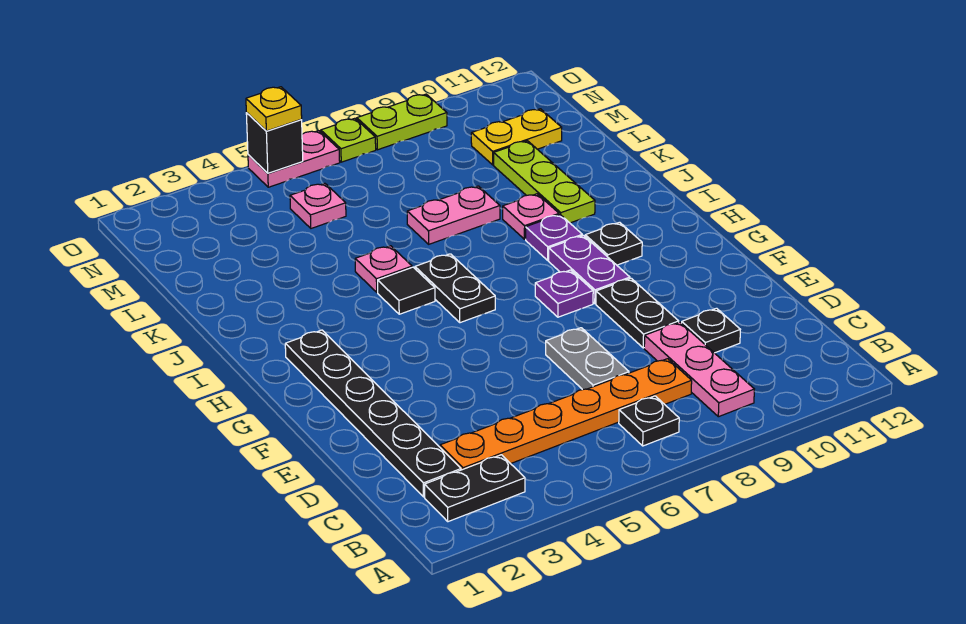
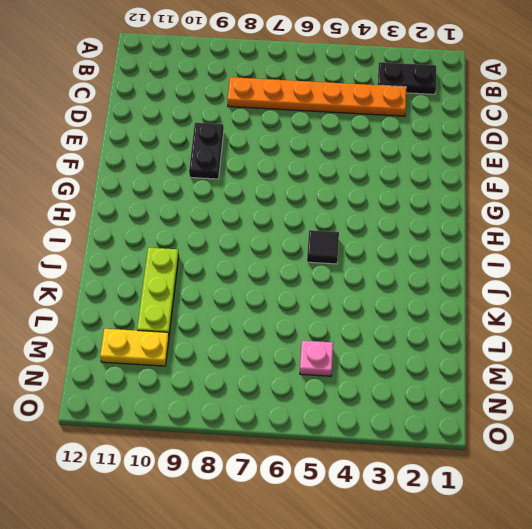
none -> black plate B7 level 1
none -> pink plate B9:D9 level 1
none -> black plate C2:H2 level 1

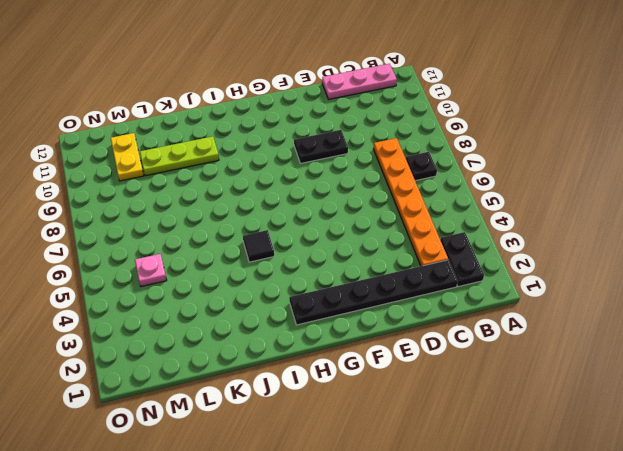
pink plate B12:D12 level 1 -> pink plate B9:D9 level 1
none -> grey plate D7:E7 level 1
none -> black plate D10 level 1
none -> purple plate G8 level 1

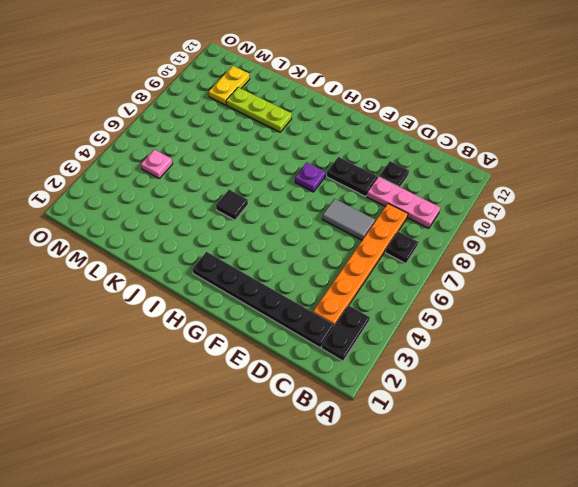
grey tile D7:E7 level 1 -> grey plate D7:E7 level 1
none -> purple plate G9:H9 level 1
none -> black plate H6:I6 level 1
none -> black plate H10 level 1

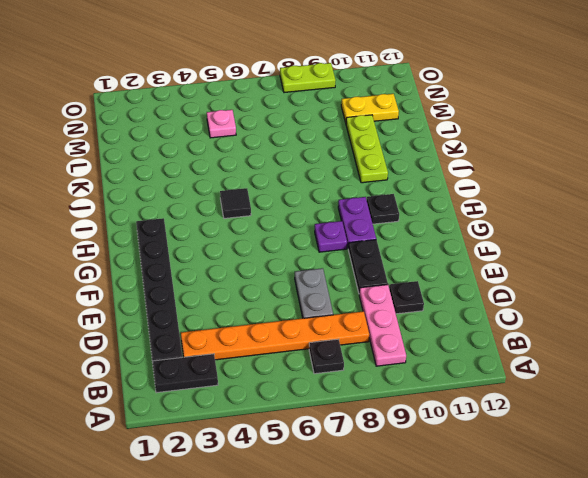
none -> black plate H6:I6 level 1
none -> purple plate I9 level 1
none -> pink plate J5 level 1

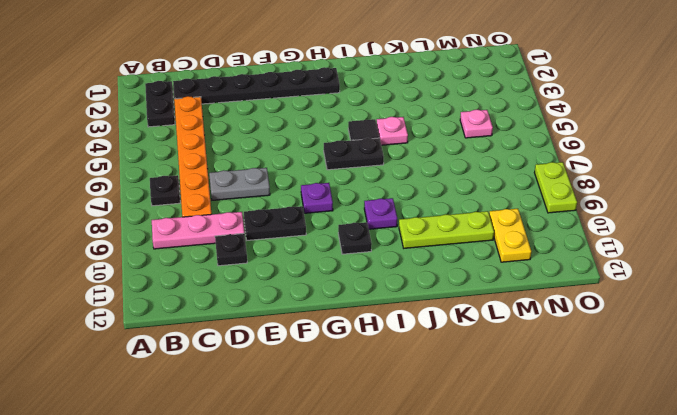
none -> purple plate G9:H9 level 1
none -> pink plate J9 level 1
none -> pink plate K7:K8 level 1

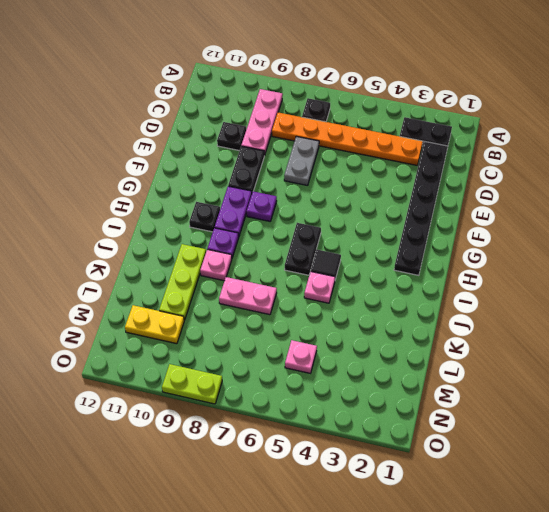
none -> pink plate O5:O6 level 1
none -> lime plate O7 level 1
none -> black brick O5 level 2

